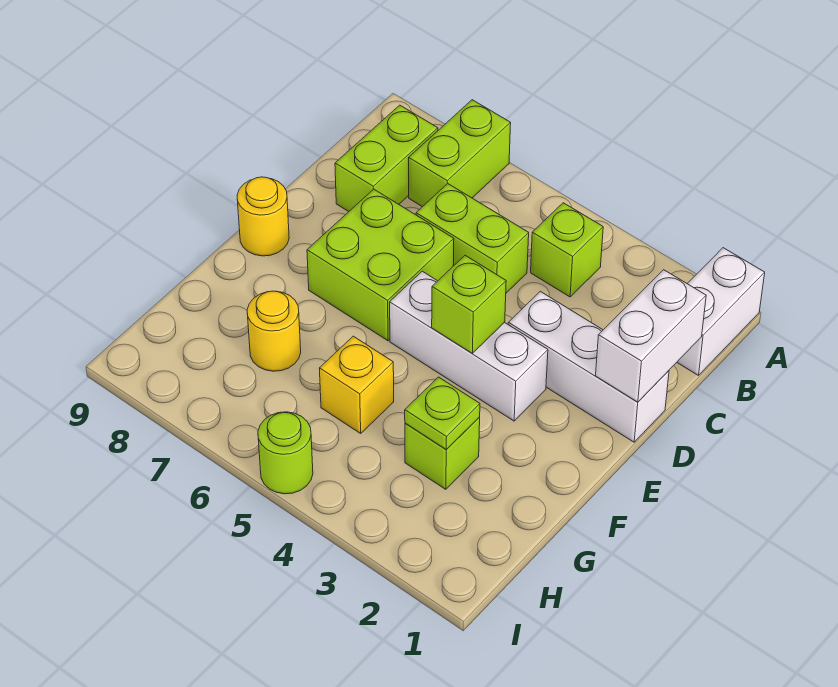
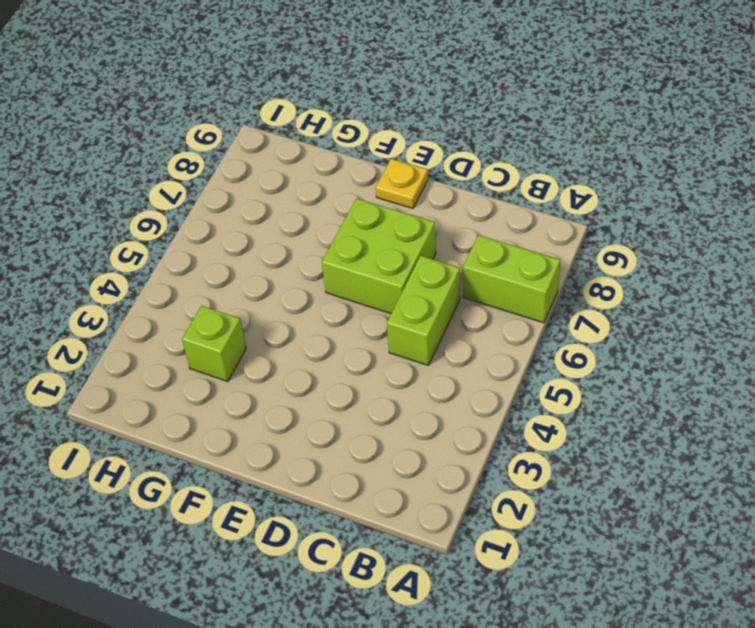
yellow plate E9 level 1 -> yellow round brick E9 level 1
none -> white brick A1:B1 level 1
none -> lime brick B4 level 1
none -> lime brick B8:C8 level 1

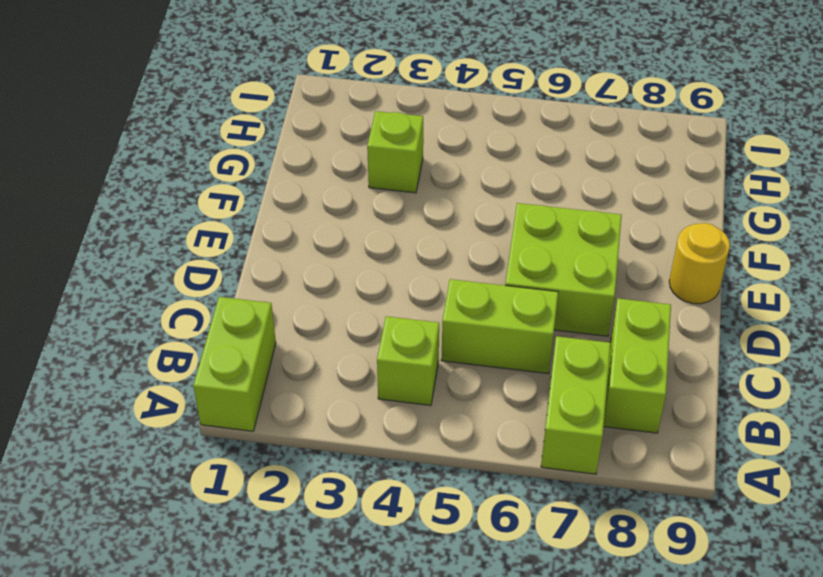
lime brick A1:B1 level 1 -> white brick A1:B1 level 1
none -> white brick D1:D3 level 1
none -> white brick E3:E5 level 1
none -> yellow brick G5 level 1

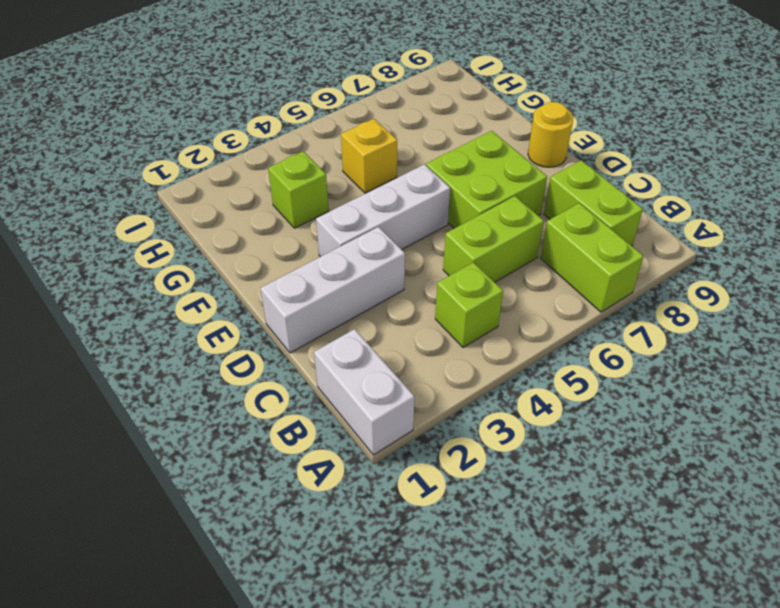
none -> yellow round brick G7 level 1
none -> lime round brick I5 level 1
none -> white brick C1:D1 level 2

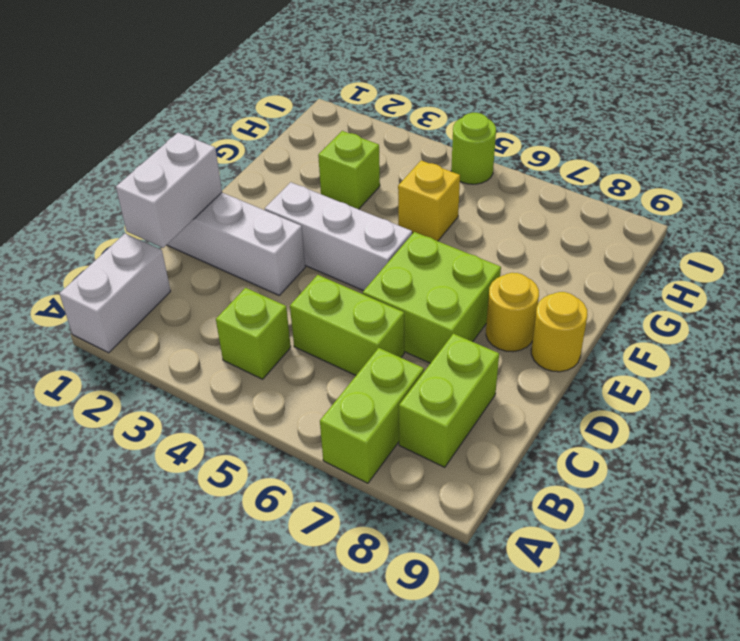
yellow round brick E8 level 1 -> yellow round brick G7 level 1
none -> lime brick E4 level 2
none -> lime plate G3 level 2

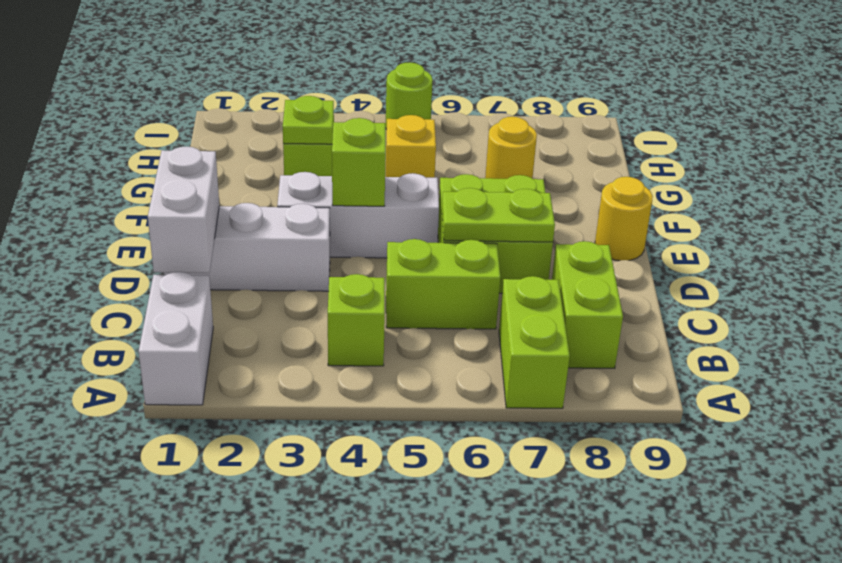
lime plate D6:D7 level 2 -> none

